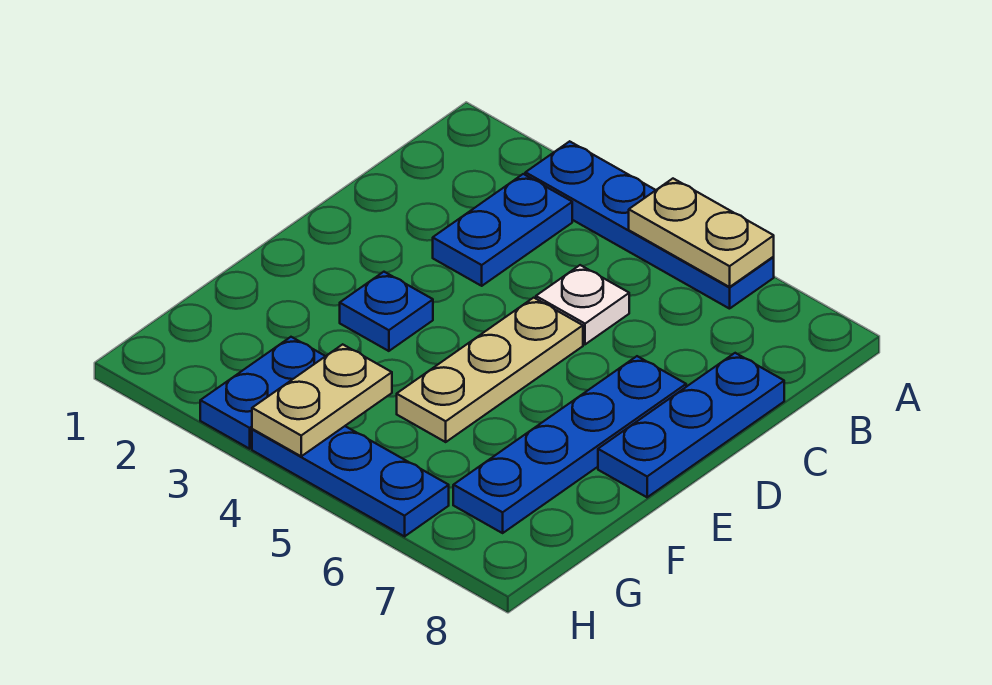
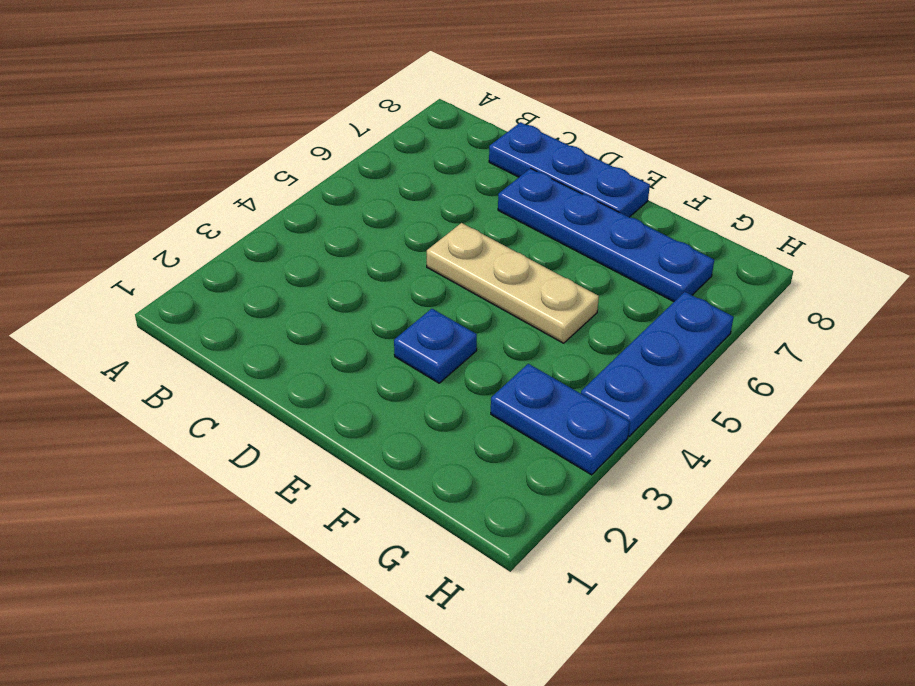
none -> blue plate A3:A6 level 1
none -> blue plate B3:C3 level 1

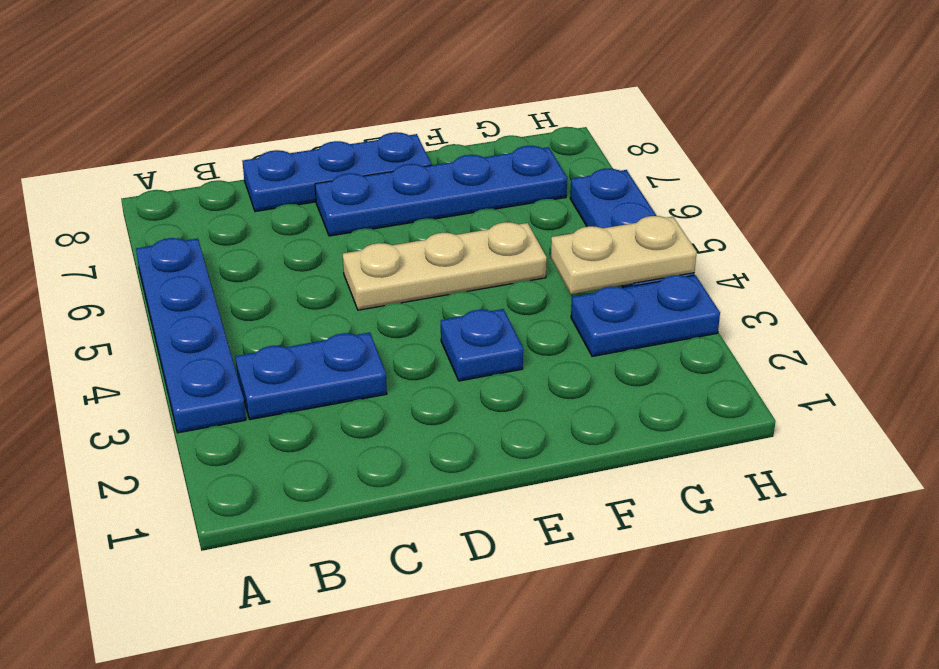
none -> white plate C5 level 1
none -> tan plate A5:A6 level 2

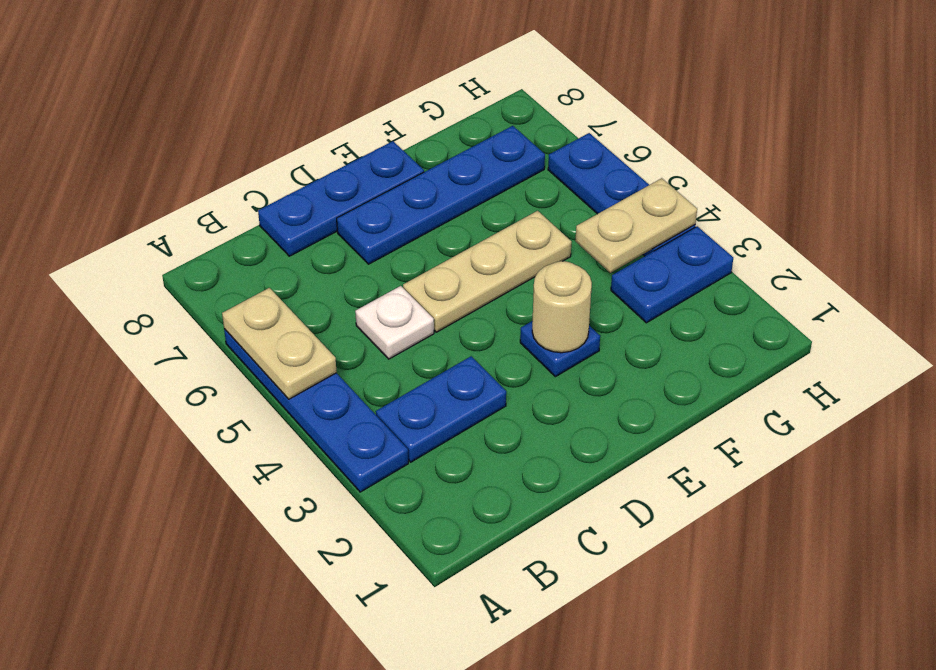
tan round brick E3 level 2 -> none

